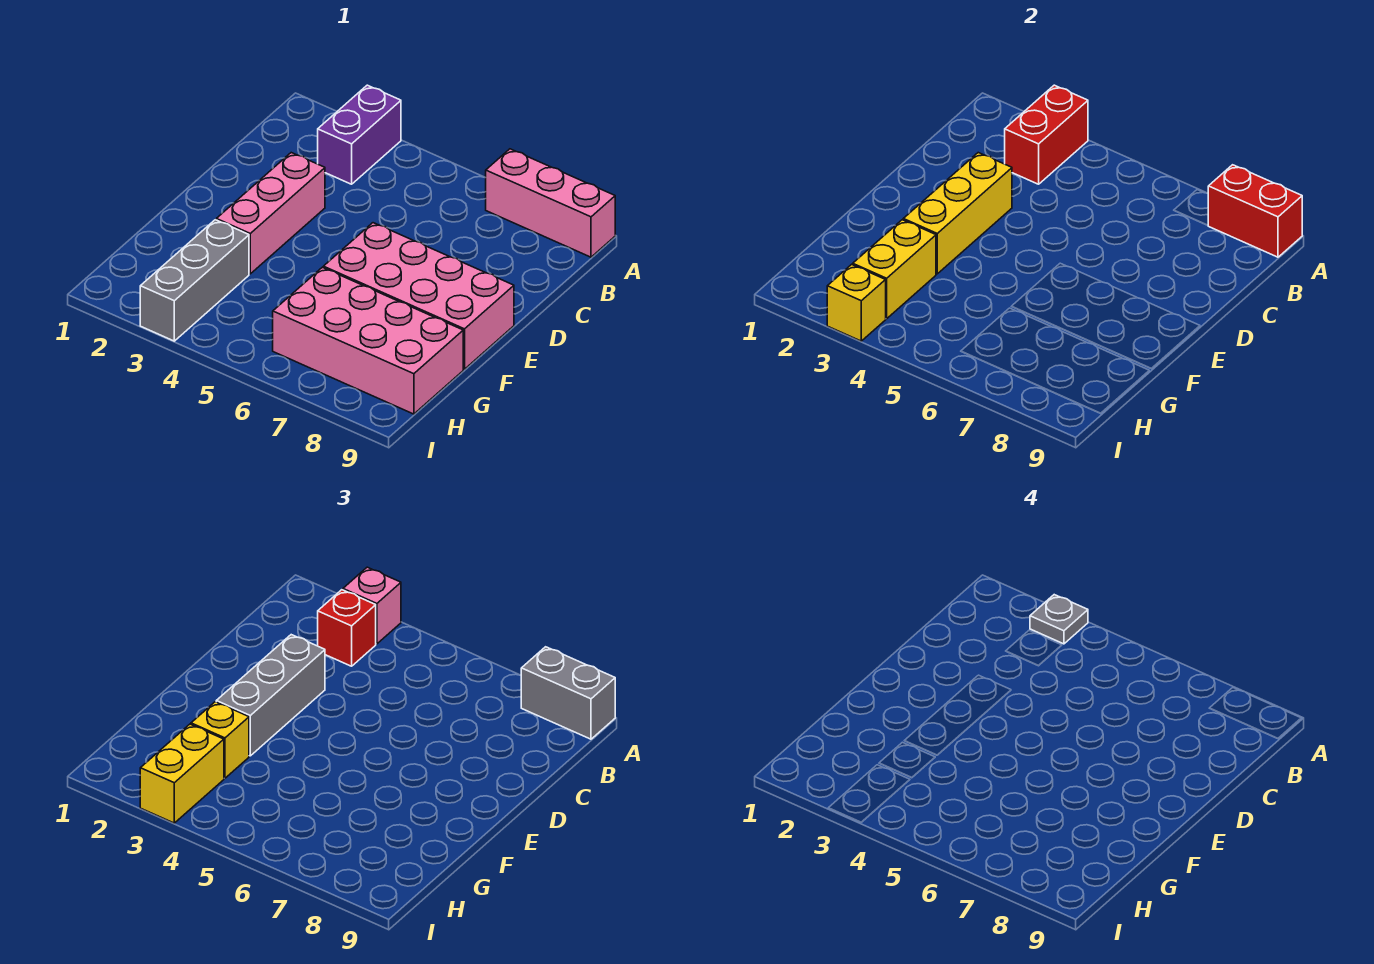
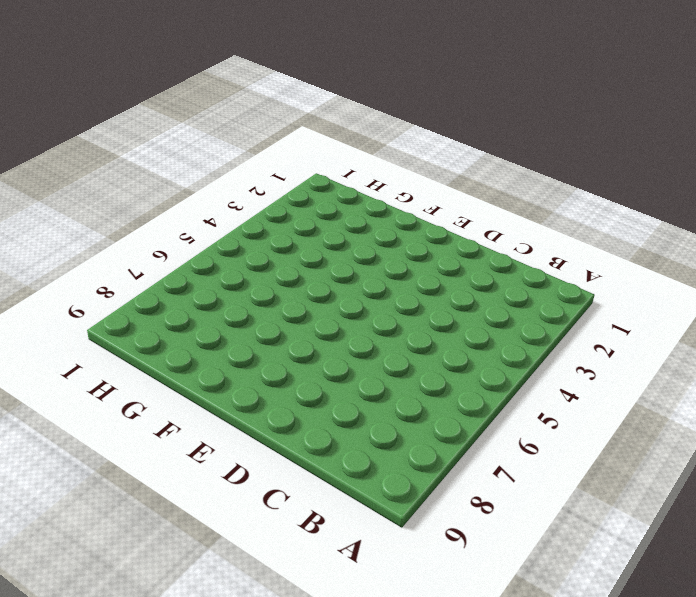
none -> purple brick A3:B3 level 1
none -> pink brick A7:A9 level 1
none -> pink brick D3:F3 level 1

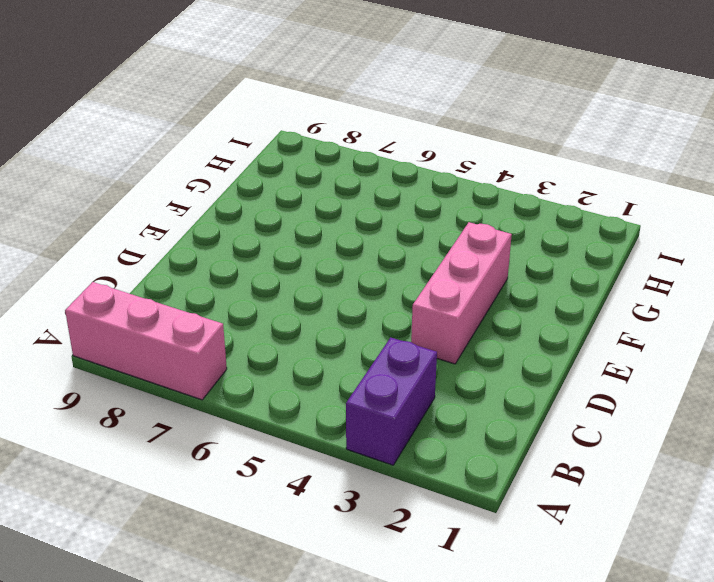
none -> pink brick E6:F9 level 1
none -> grey brick G3:I3 level 1
none -> pink brick G6:H9 level 1

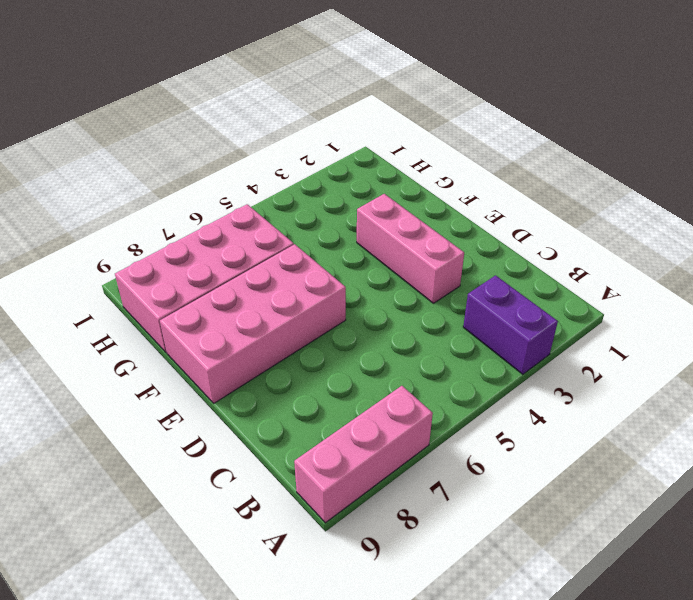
none -> grey brick G3:I3 level 1
none -> red brick A3:B3 level 2
none -> red brick A8:A9 level 2

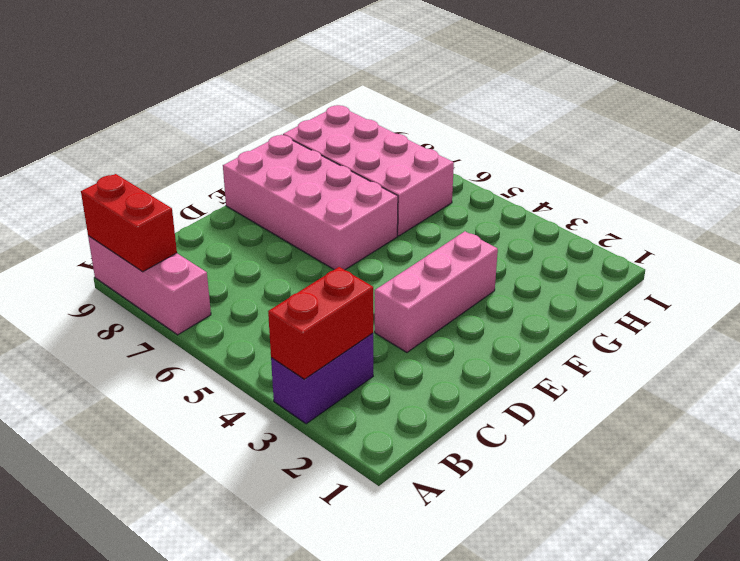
none -> grey brick G3:I3 level 1
none -> yellow brick D3:F3 level 2
none -> yellow brick G3:H3 level 2

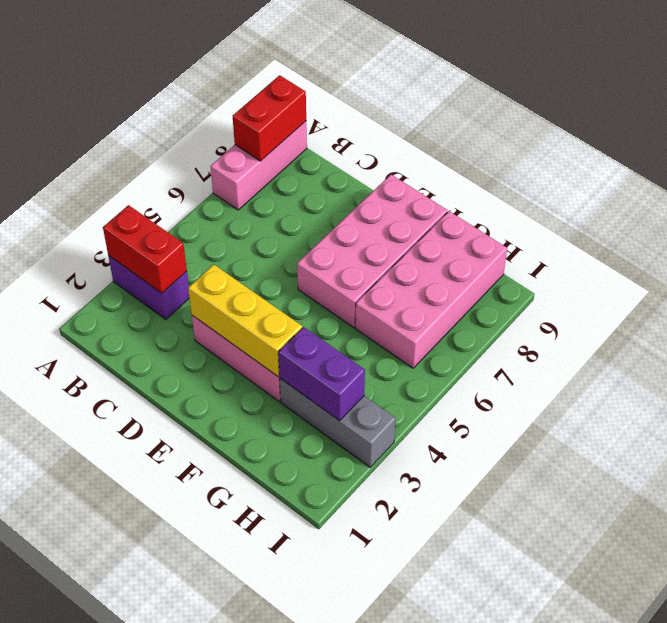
purple brick G3:H3 level 2 -> yellow brick G3:H3 level 2
none -> yellow brick I3 level 2
none -> pink brick A3 level 3
none -> grey brick A8:A9 level 3

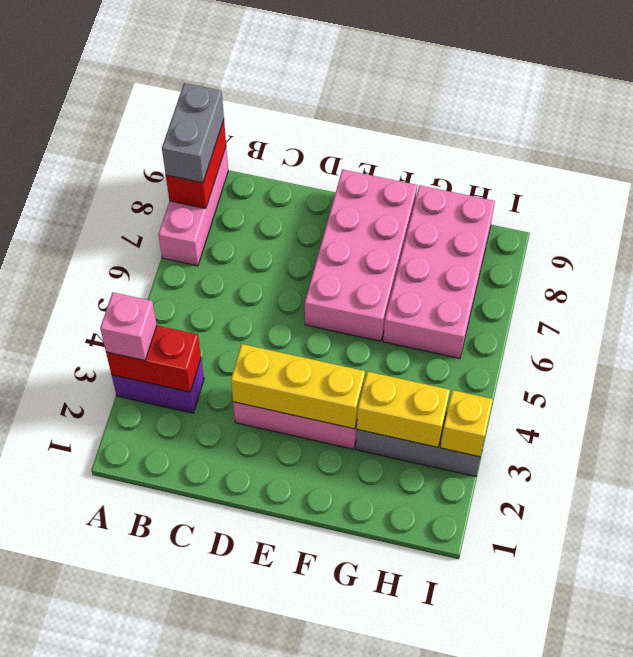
none -> red brick B3 level 3
none -> grey brick D3:F3 level 3
none -> yellow brick G3 level 3

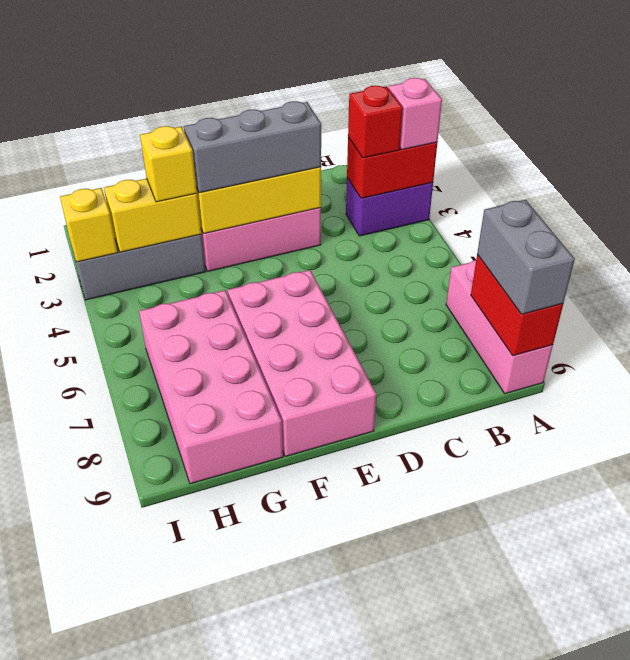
none -> yellow brick H3:I3 level 3
none -> grey plate A3 level 4

